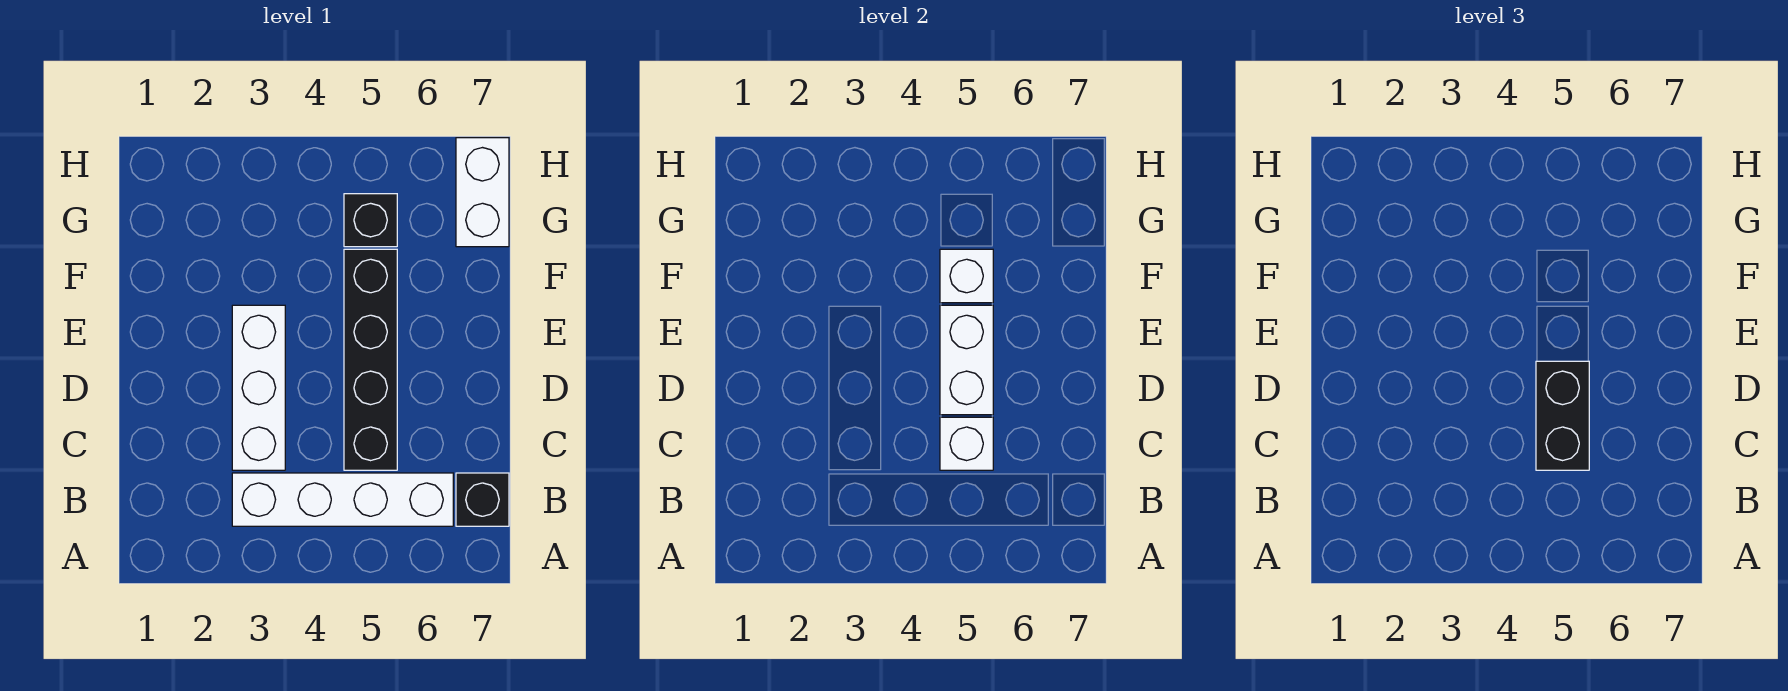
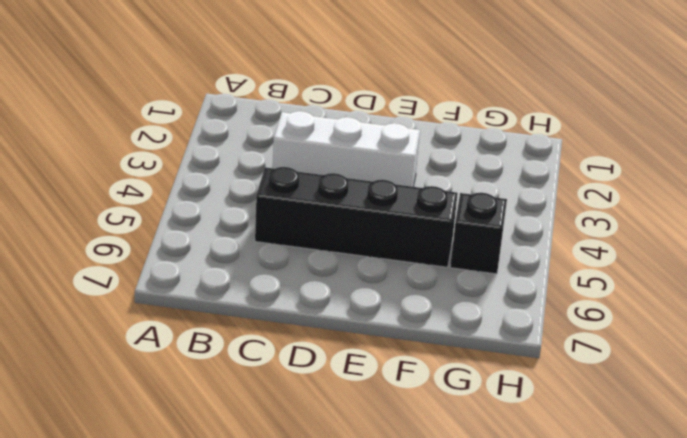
none -> white brick B3:B6 level 1
none -> black brick B7 level 1

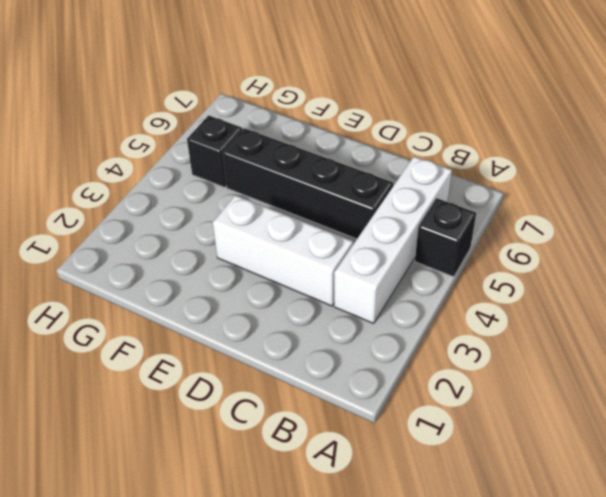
black brick A5 level 1 -> black brick B7 level 1
none -> white brick G7:H7 level 1
none -> white brick C5 level 2

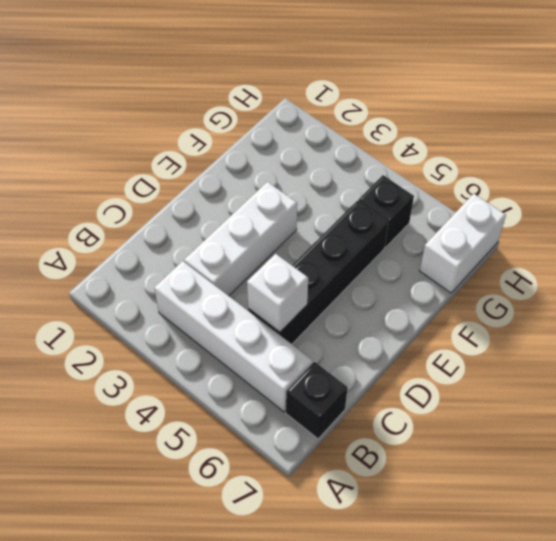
none -> white brick D5:E5 level 2
none -> white brick F5 level 2

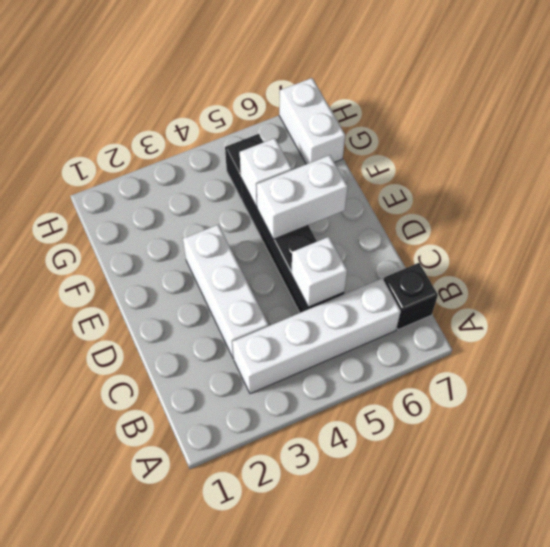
white brick E5:E6 level 2 -> white brick D5:E5 level 2
none -> black brick C5:D5 level 3

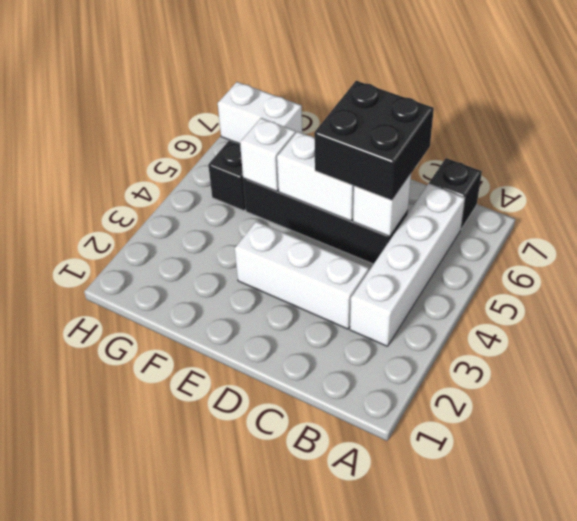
black brick C5:D6 level 3 -> black brick C5:D5 level 3

